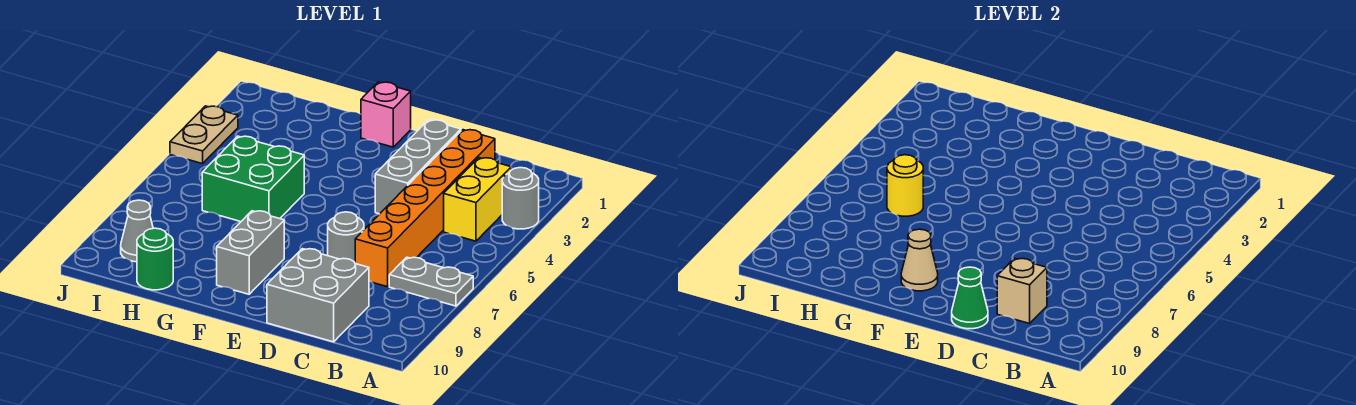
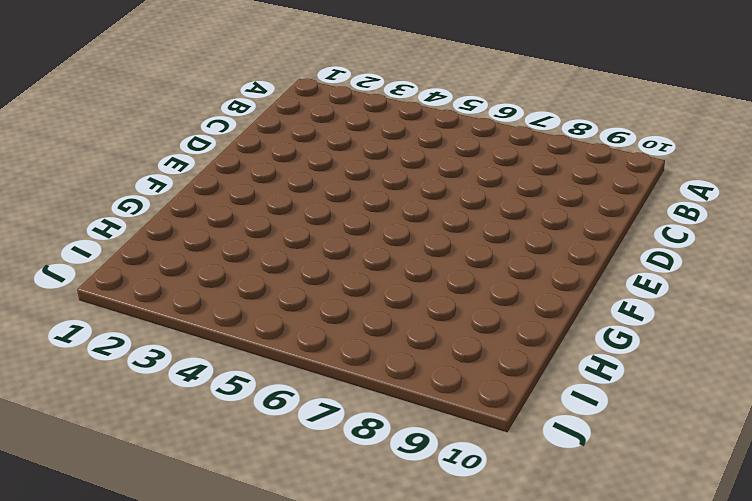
none -> grey round brick A3 level 1
none -> grey plate A7:B7 level 1
none -> yellow brick B3:B4 level 1

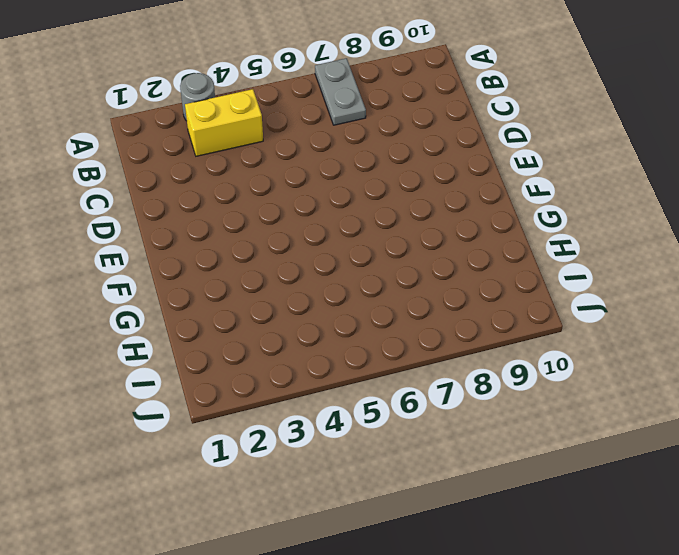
none -> orange brick C2:C7 level 1
none -> grey brick C9:D10 level 1
none -> grey brick D2:D4 level 1

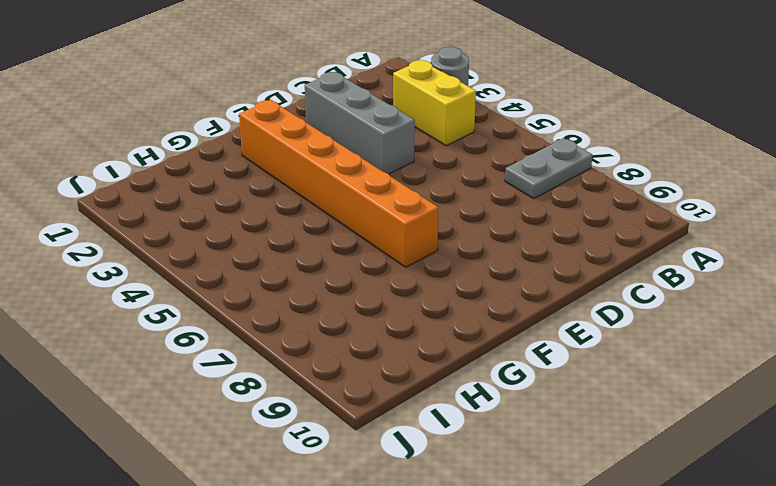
orange brick F2:F7 level 1 -> orange brick C2:C7 level 1
none -> grey brick C9:D10 level 1
none -> grey round brick D7 level 1
none -> pink brick F1 level 1

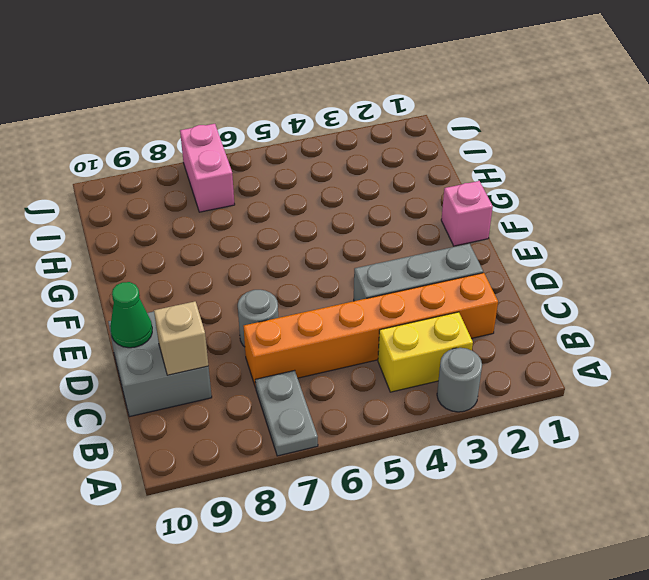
pink brick I7:J7 level 1 -> none
none -> grey brick F8:F9 level 1
none -> green brick G5:H6 level 1
none -> green round brick H10 level 1

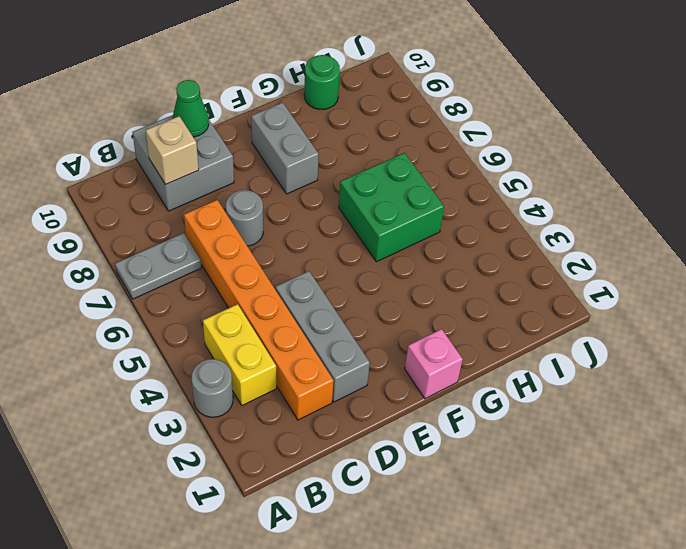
none -> grey cone I9 level 1
none -> tan plate J3:J4 level 1
none -> tan cone F9 level 2

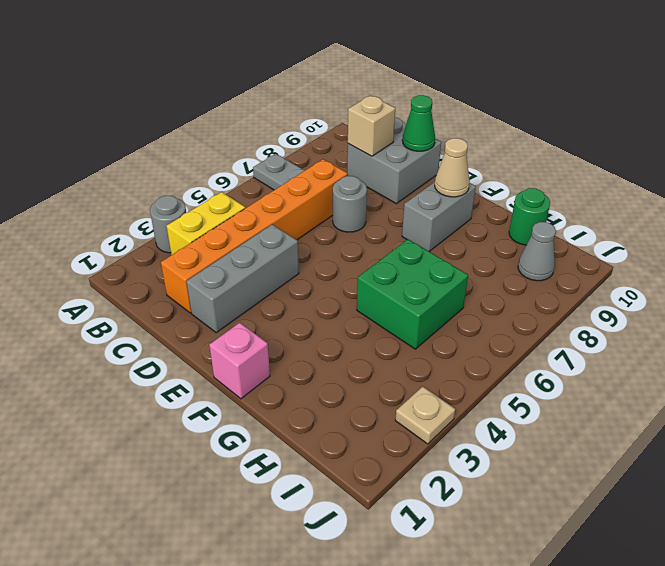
tan plate J3 level 1 -> tan plate J3:J4 level 1
none -> yellow round brick H6 level 2

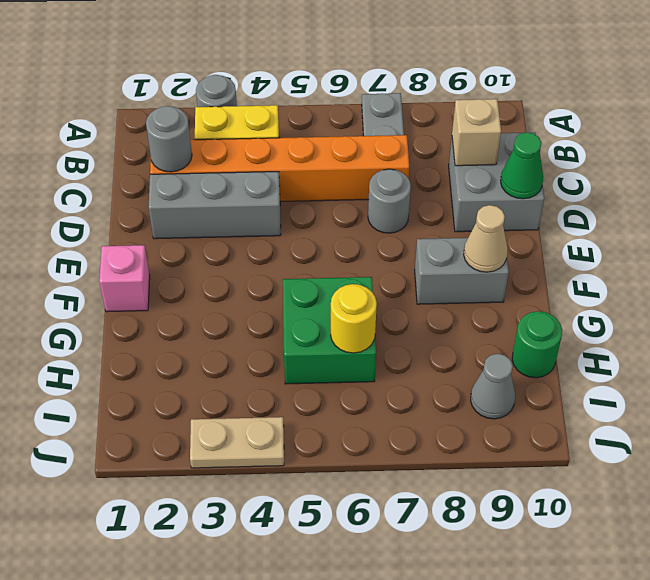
grey round brick C2 level 2 -> none

